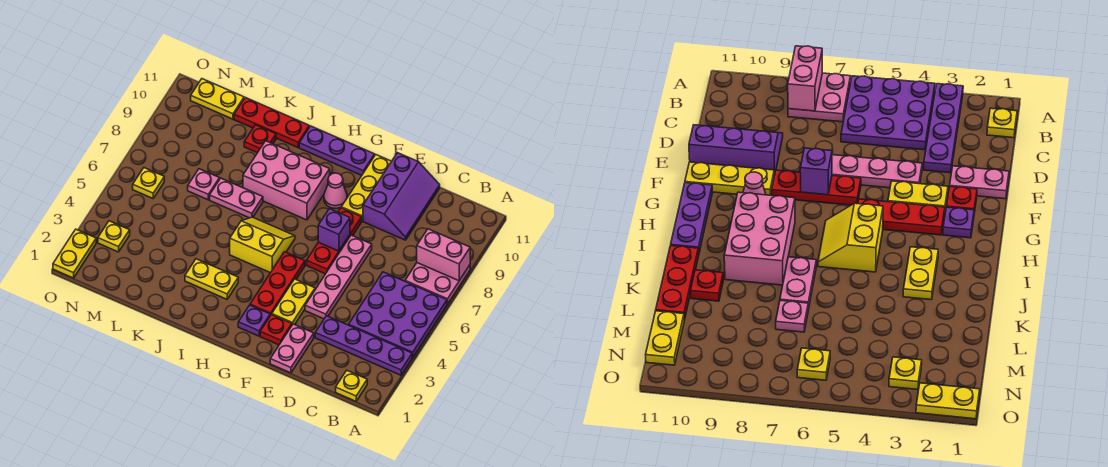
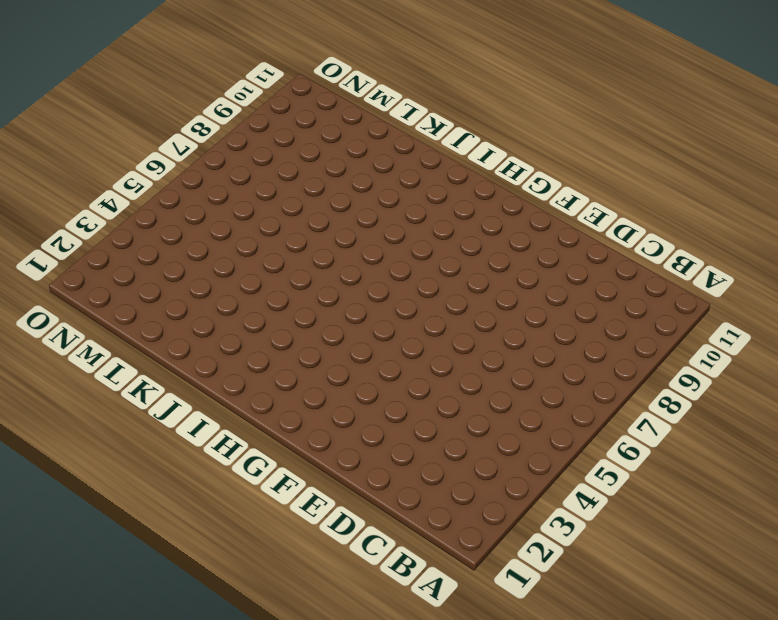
none -> purple plate A3:D3 level 1
none -> purple plate A4:C6 level 1
none -> pink plate A7:B8 level 1

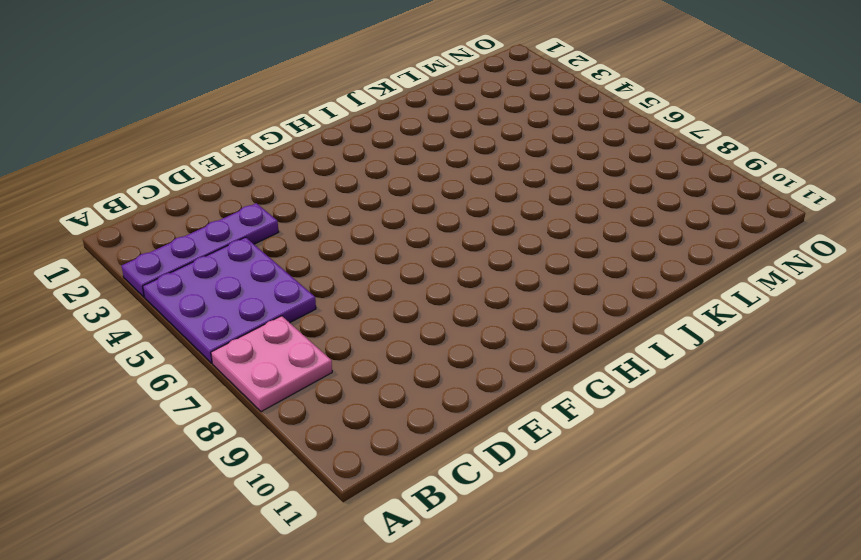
none -> yellow plate B1 level 1
none -> purple slope D9:E11 level 1 top E
none -> pink plate E1:E2 level 1

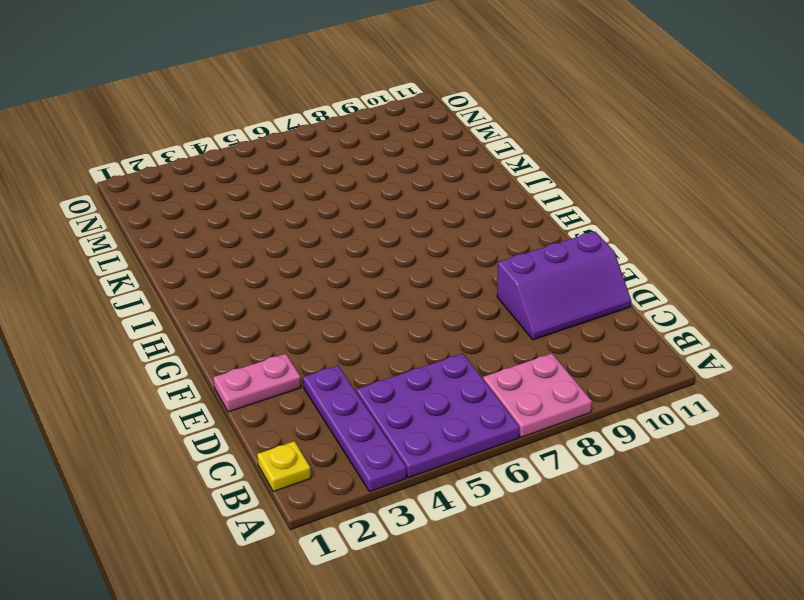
none -> pink plate E4:E7 level 1
none -> red plate F2 level 1
none -> yellow plate F3:F4 level 1

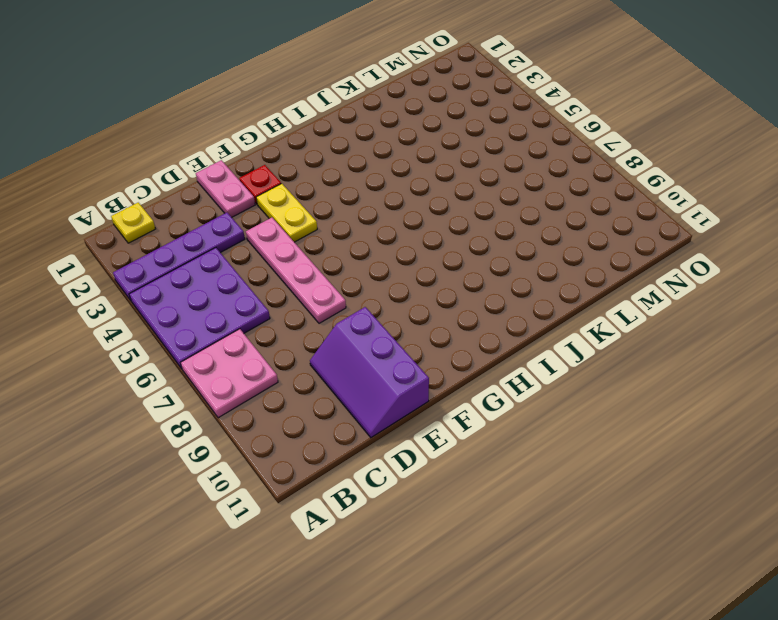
none -> red plate F6:F8 level 1
none -> yellow plate F9:F11 level 1
none -> purple plate G2 level 1

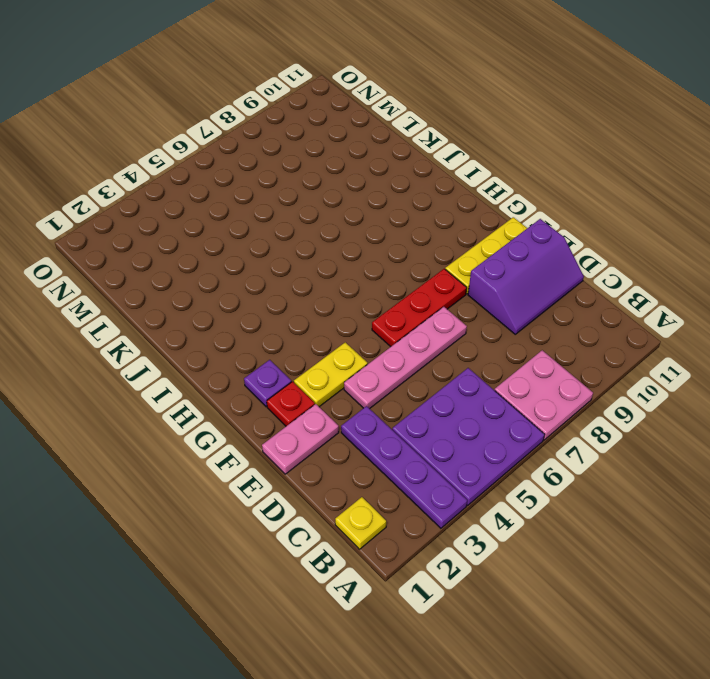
none -> red plate G3:G5 level 1
none -> pink cone G9 level 1
none -> purple plate G11:I11 level 1

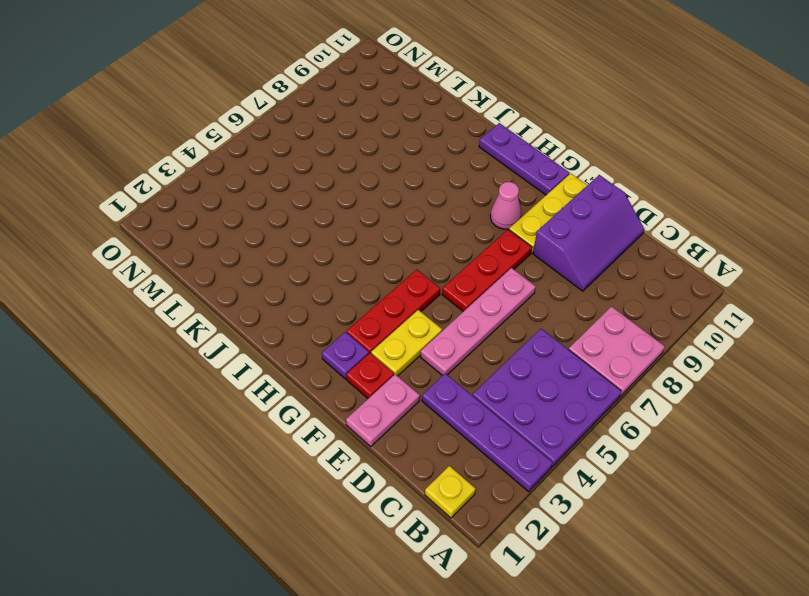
none -> yellow slope H5:I6 level 1 top 5
none -> pink brick H8:J9 level 1
none -> yellow plate I3:J3 level 1

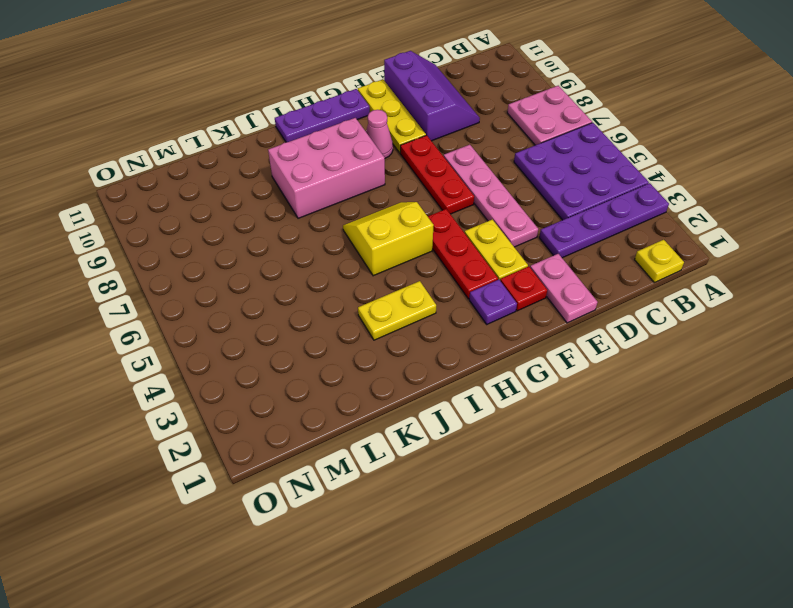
none -> pink plate J7:K7 level 1
none -> red plate J11:L11 level 1
none -> red plate K10 level 1

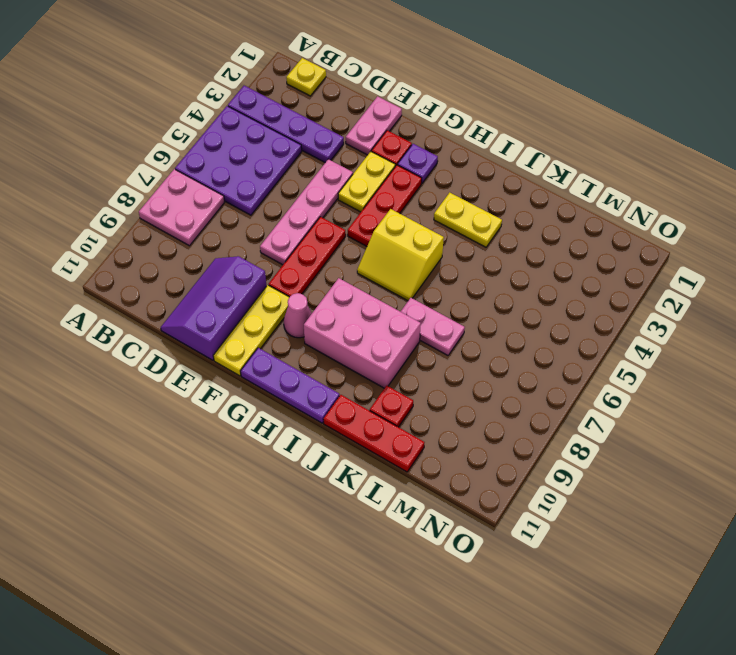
none -> pink plate L7 level 1
none -> yellow plate M11:N11 level 1
none -> yellow plate N3 level 1

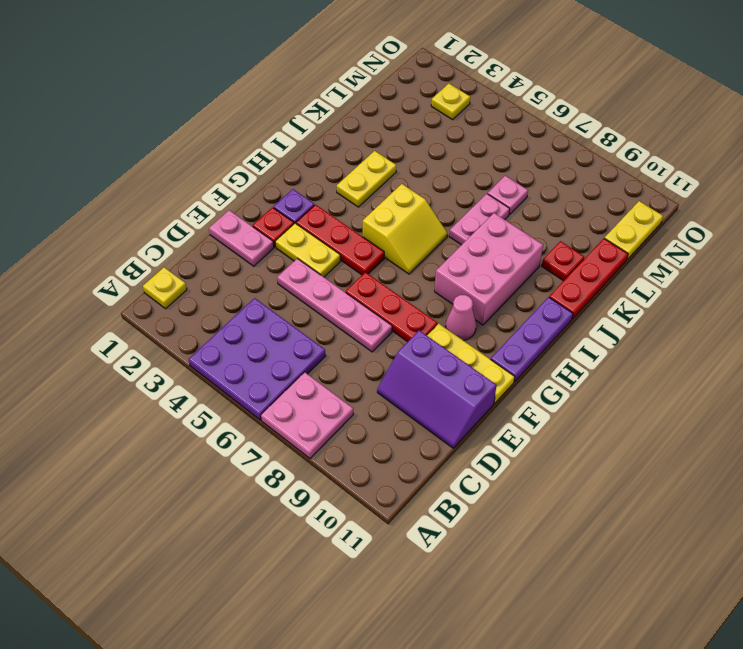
none -> purple plate A3:D3 level 1
none -> yellow plate N6 level 1
none -> yellow plate O1:O2 level 1

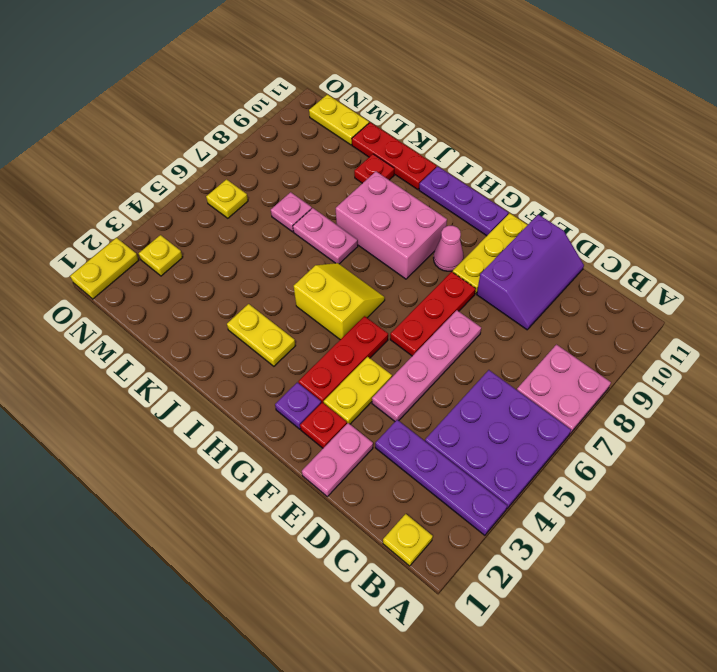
none -> pink brick A8:B8 level 2
none -> purple brick F7 level 2

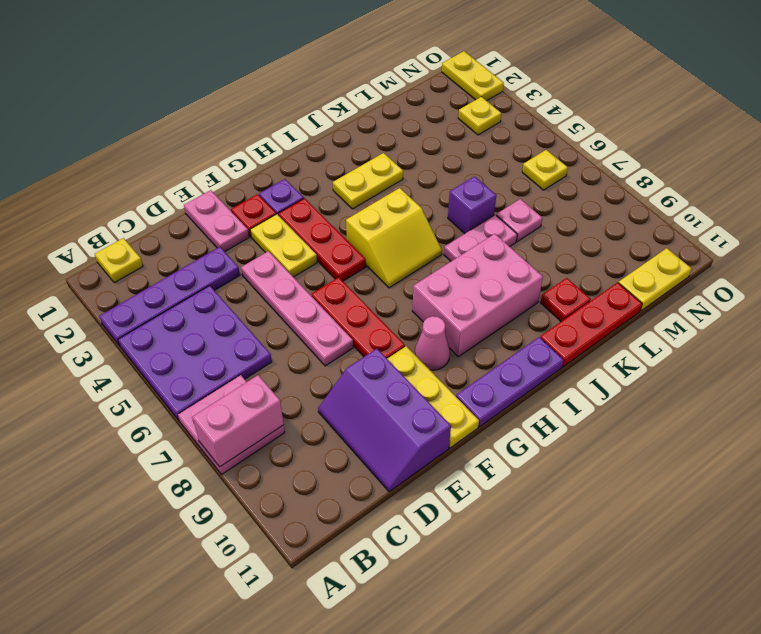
purple brick K6 level 1 -> purple brick F7 level 2

